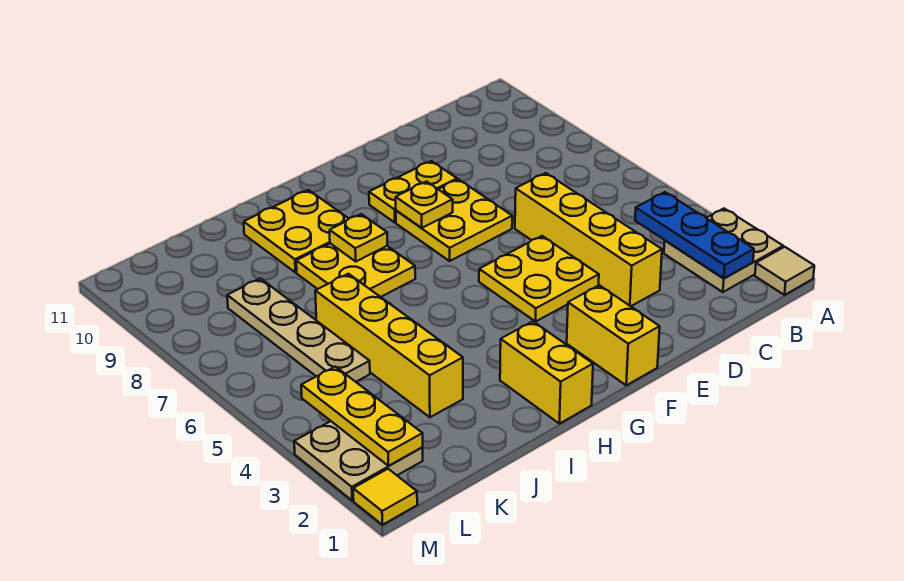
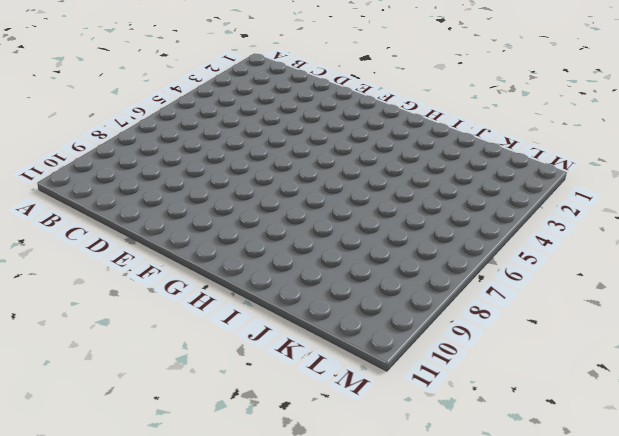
none -> tan tile A1 level 1
none -> tan plate A2:B3 level 1
none -> yellow brick D3:D6 level 1

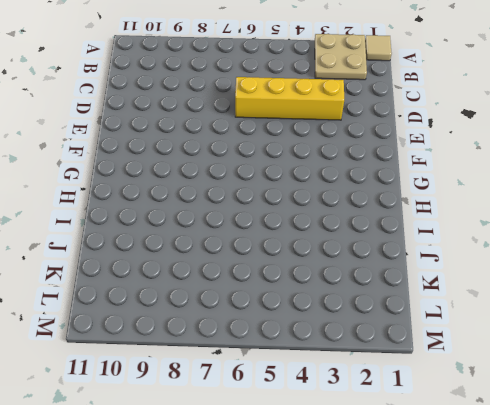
none -> yellow plate E4:F5 level 1
none -> yellow plate E7:F8 level 1
none -> yellow plate E9:F9 level 1

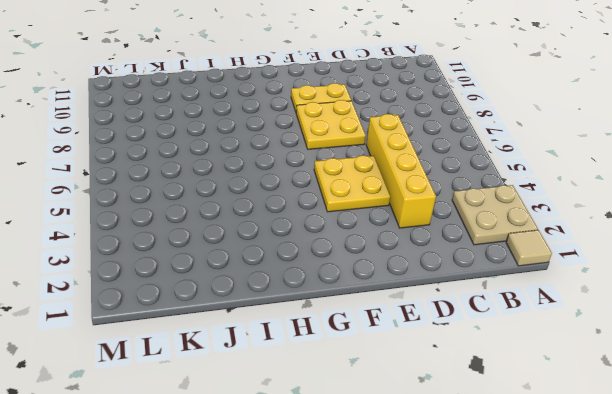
none -> yellow brick F1:F2 level 1
none -> yellow brick H1:H2 level 1
none -> yellow plate H7:I8 level 1

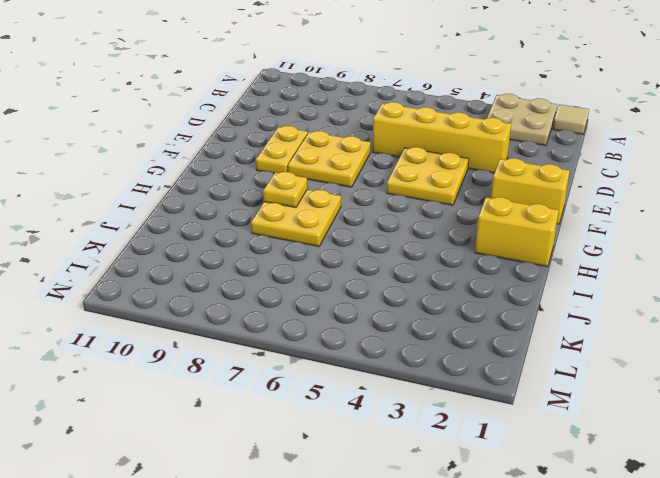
none -> yellow plate H9:I10 level 1
none -> yellow brick J3:J6 level 1
none -> tan plate K5:K8 level 1

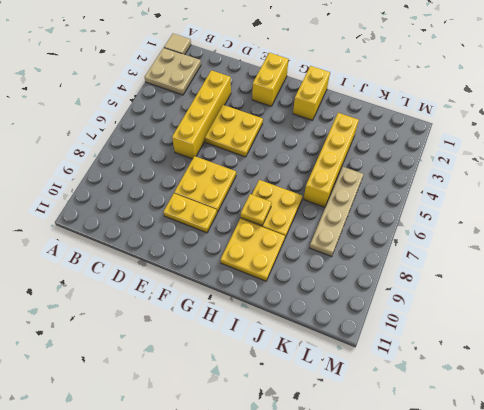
none -> tan plate L2:M3 level 1
none -> yellow tile M1 level 1
none -> blue plate B2:B4 level 2

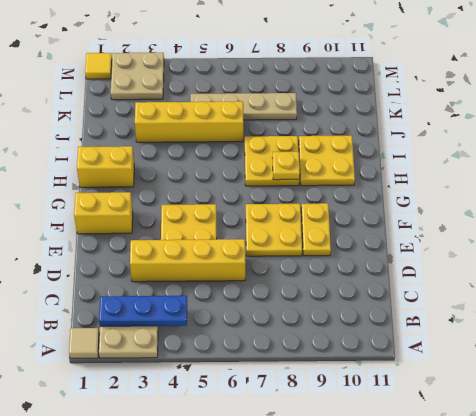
none -> yellow plate F8 level 2
none -> yellow plate L2:L4 level 2

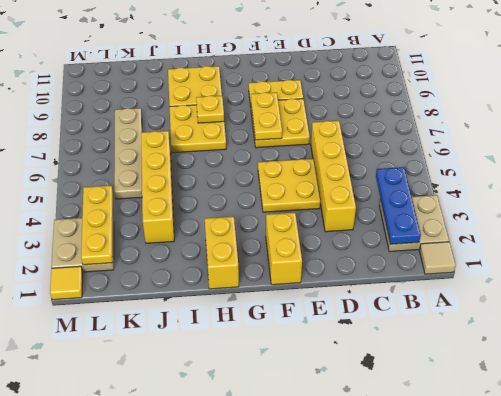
yellow plate F7:F8 level 2 -> yellow plate F8 level 2

